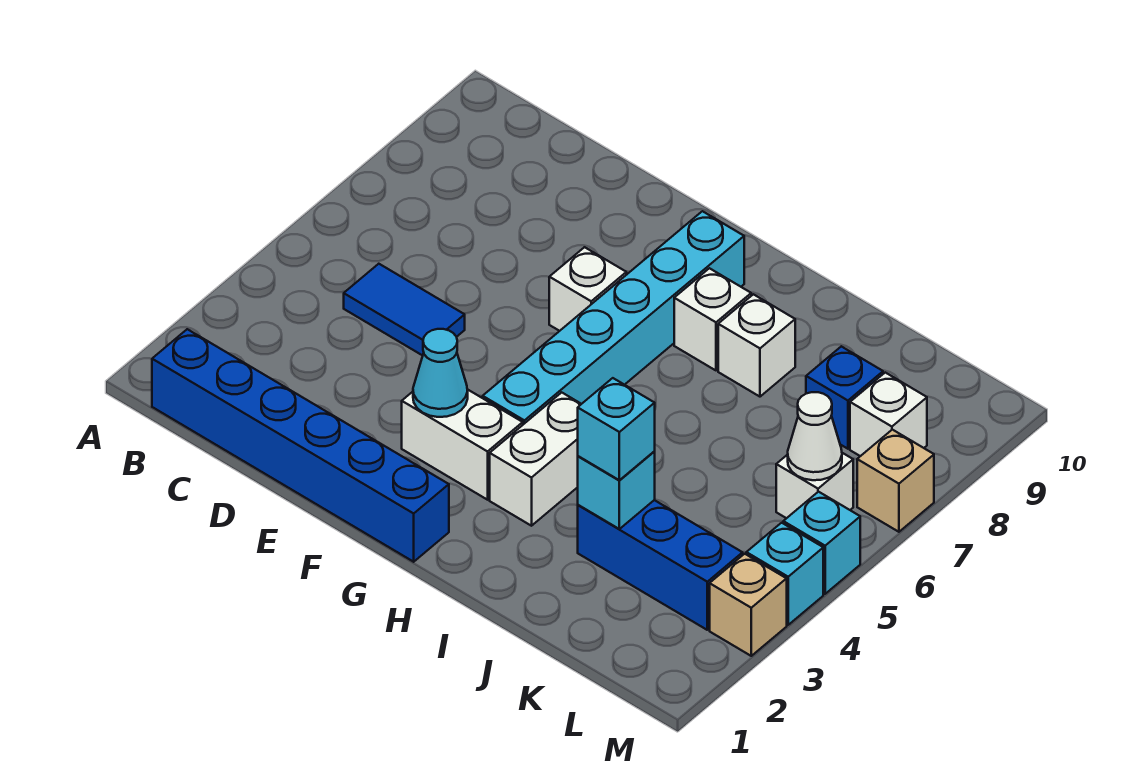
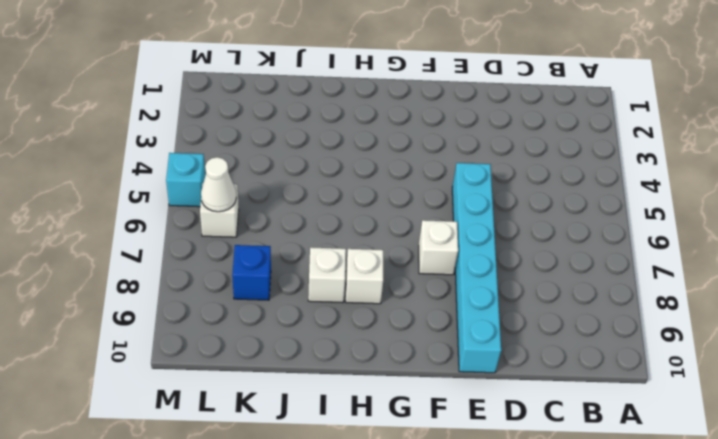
cyan brick E5:E10 level 1 -> cyan brick G4:G9 level 1
none -> blue brick B1:G1 level 1
none -> blue tile C5:D5 level 1
none -> white brick F3:G3 level 1

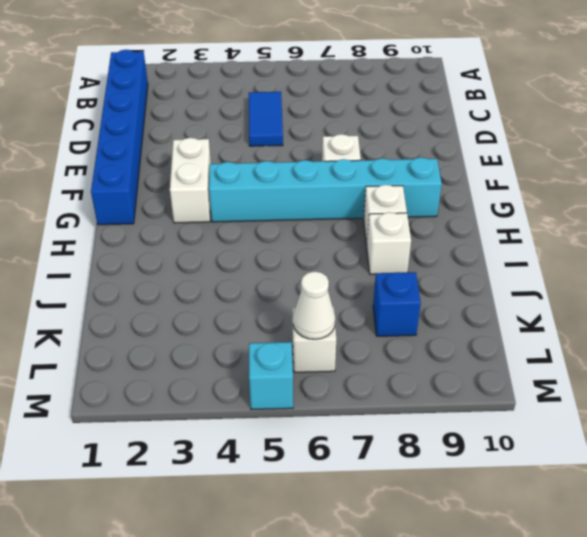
none -> white brick H3:H4 level 1
none -> blue brick J3:L3 level 1
none -> white brick L8 level 1

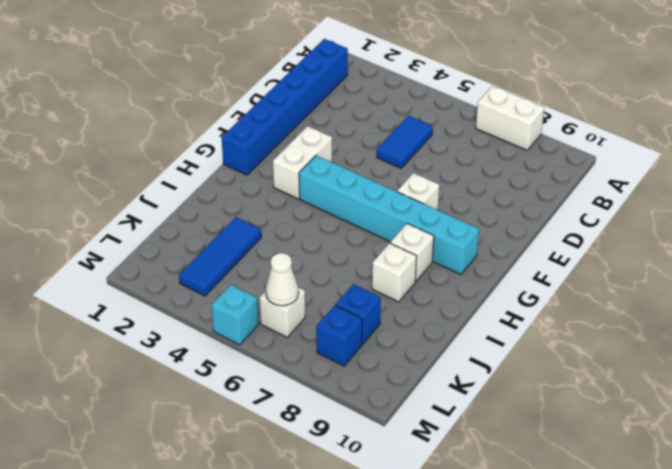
white brick A7:A8 level 1 -> white brick H3:H4 level 1
blue tile J3:L3 level 1 -> blue brick J3:L3 level 1
blue brick L8 level 1 -> white brick L8 level 1
none -> tan brick M3 level 1
none -> cyan brick M4 level 1
none -> tan brick M7 level 1

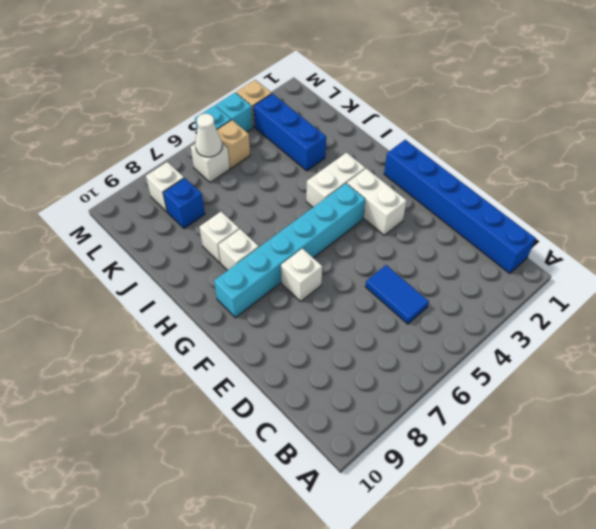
tan brick L5 level 1 -> tan brick M7 level 1
none -> cyan cone F3 level 2
none -> cyan brick J3 level 2
none -> cyan brick J3 level 3

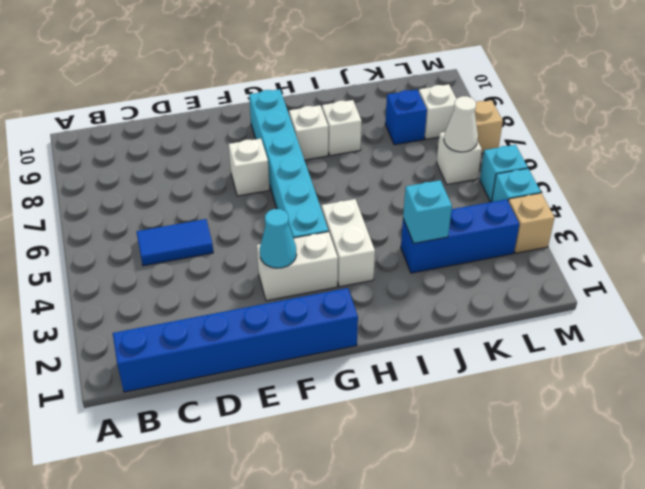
none -> cyan brick J3 level 3

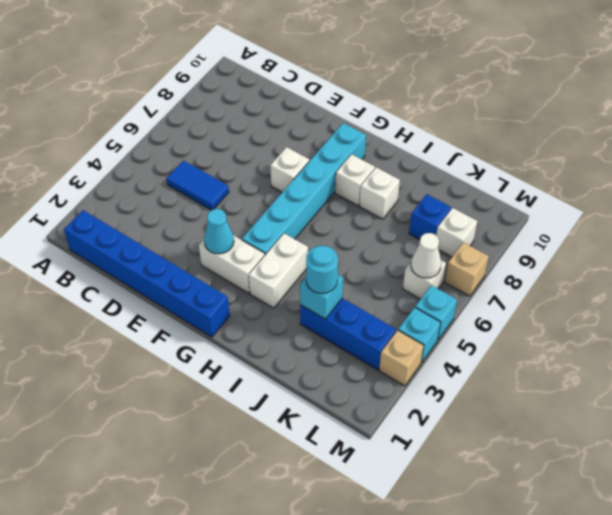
cyan round brick J3 level 3 -> cyan brick J3 level 3

